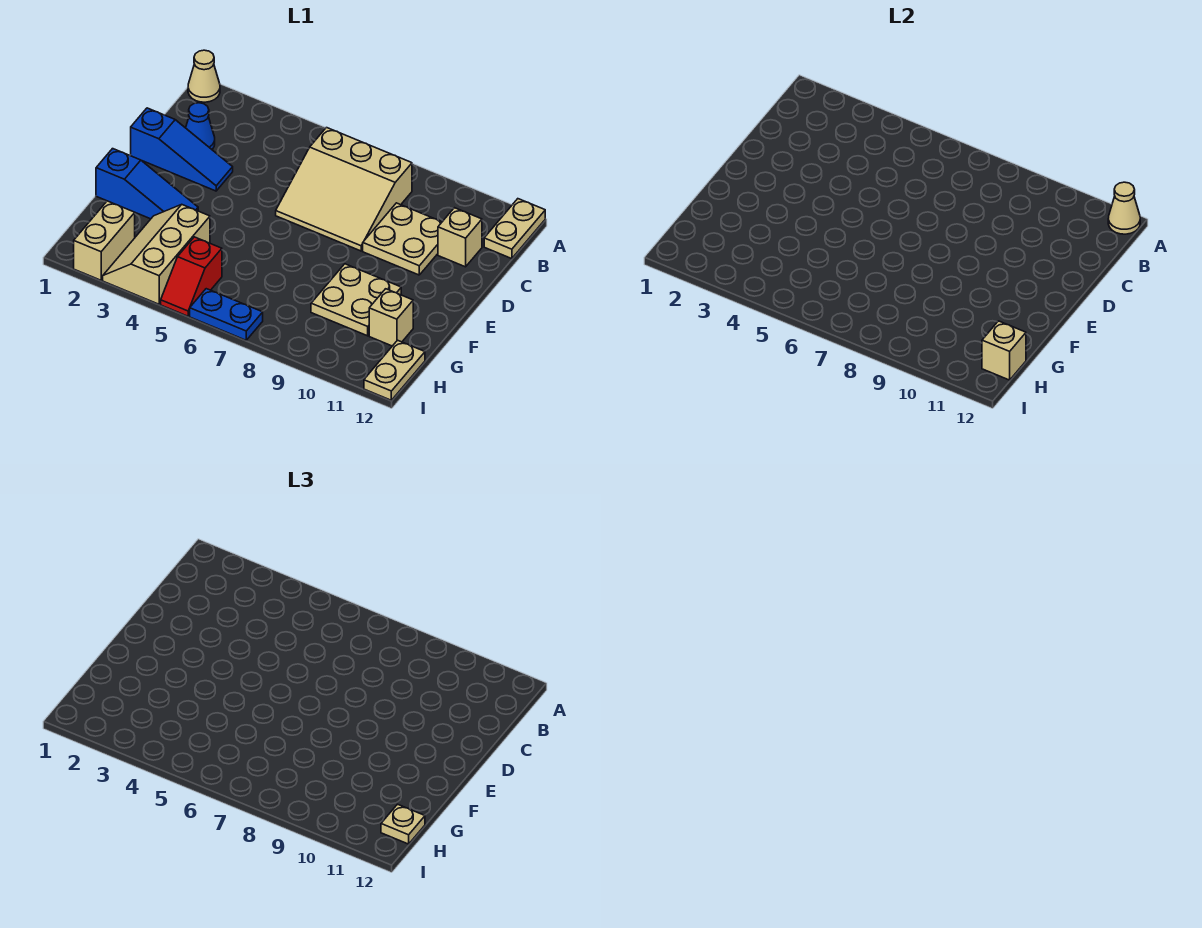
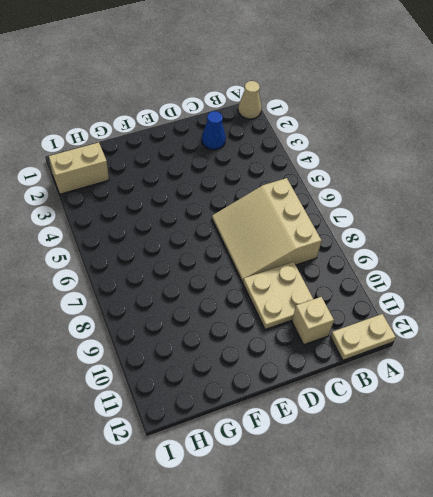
none -> blue slope D1:D3 level 1 top 1
none -> blue slope F1:F3 level 1 top 1
none -> tan plate F9:G10 level 1

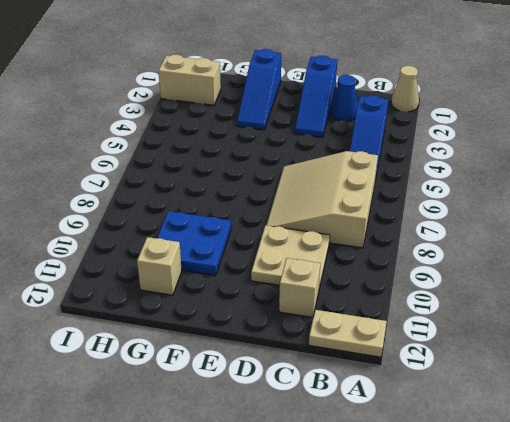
blue slope B3:B5 level 1 top 3 -> none
blue plate F9:G10 level 1 -> tan plate F9:G10 level 1
none -> tan slope G3:I4 level 1 top 4
none -> red slope H5:I5 level 1 top H
none -> tan plate H12:I12 level 1

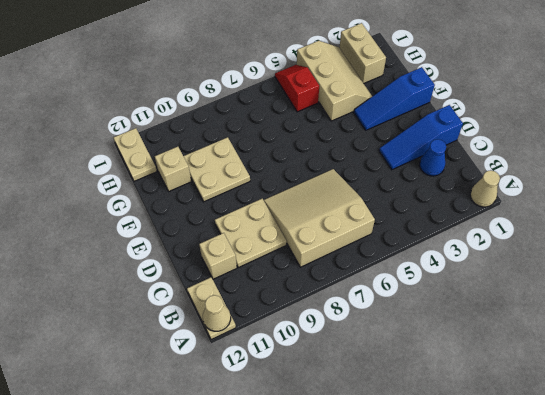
none -> blue plate I6:I7 level 1
none -> tan brick H12 level 2
none -> tan plate H12 level 3

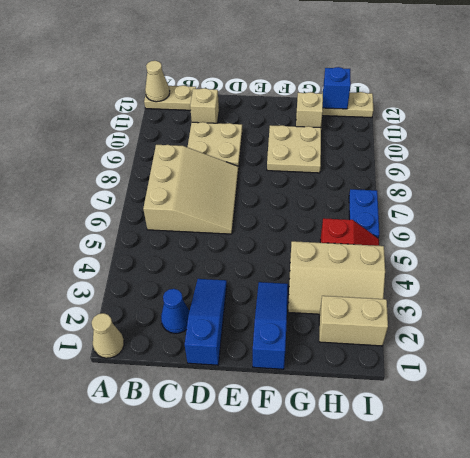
blue brick H12 level 2 -> tan brick H12 level 2
none -> tan plate H12 level 3

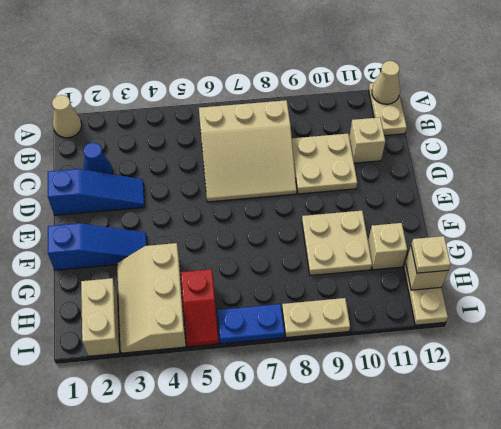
tan plate I8:I9 level 1 -> none

